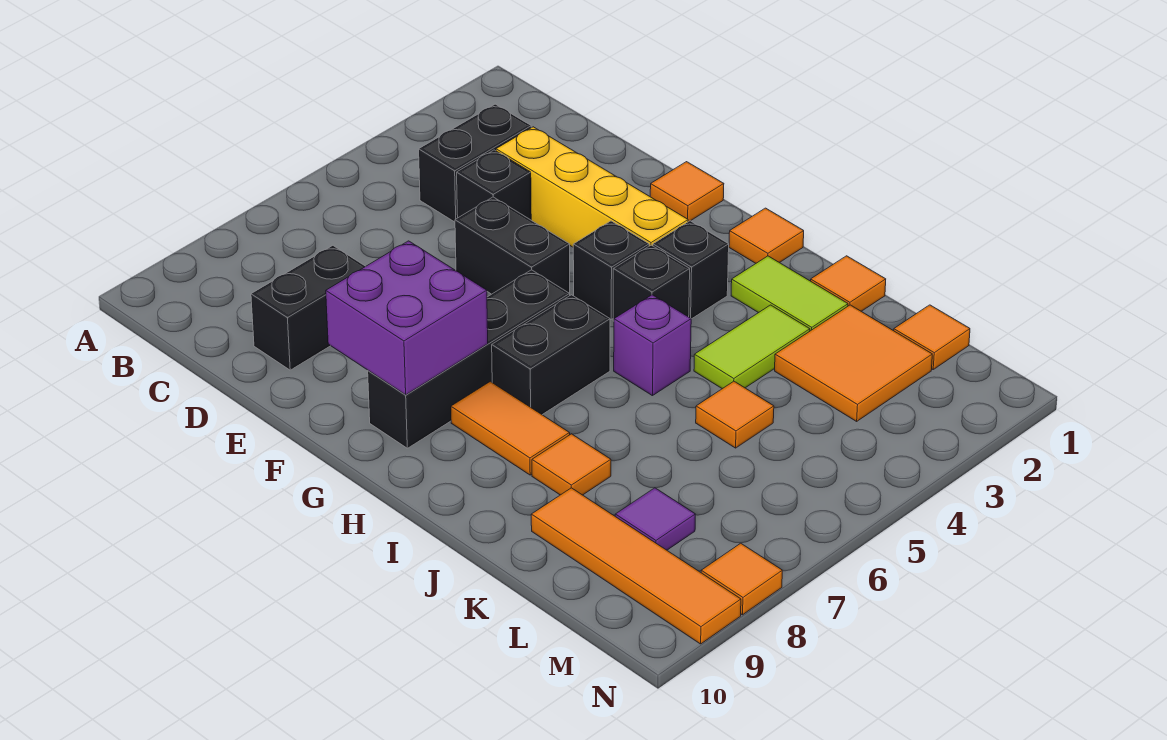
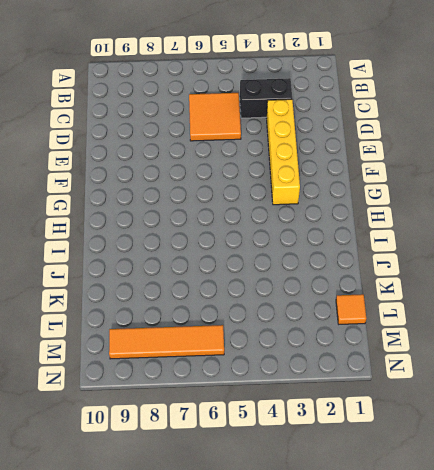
orange tile C5:D6 level 1 -> orange tile K2:L3 level 1
orange tile M6:M9 level 1 -> orange tile K9:N9 level 1
none -> black brick D4 level 1
none -> black brick D8:D9 level 1
none -> black brick E5:F5 level 1

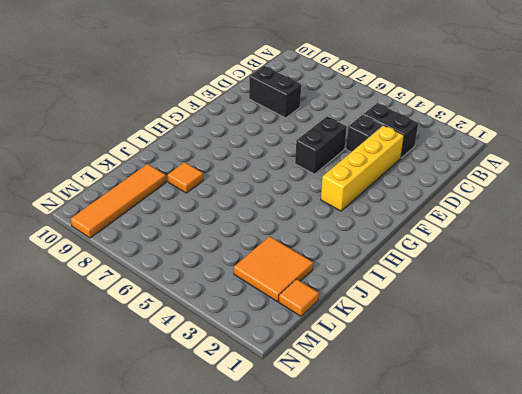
none -> orange tile F1 level 1
none -> black brick G4 level 1
none -> black brick G6:G9 level 1

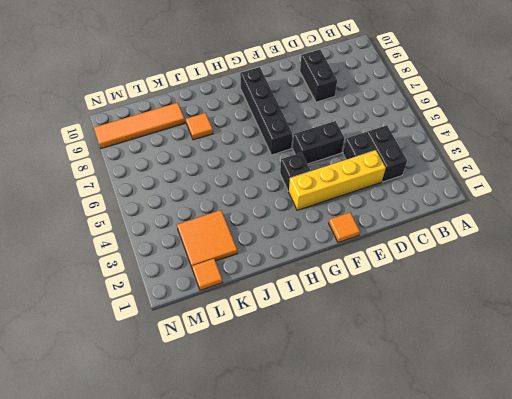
none -> orange tile H1 level 1
none -> black brick H3 level 1
none -> black brick H4 level 1

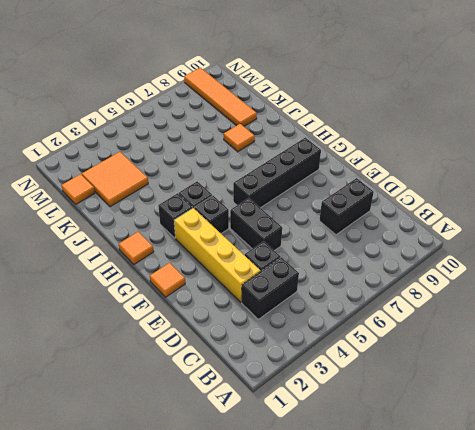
none -> black brick H6:H7 level 1
none -> orange tile H8:I8 level 1
none -> lime tile I2:J2 level 1

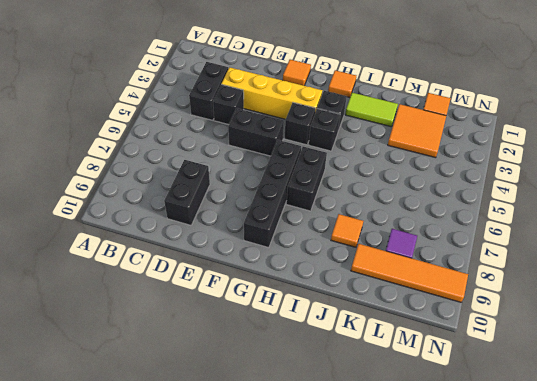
none -> orange tile H8:I8 level 1
none -> purple brick I5 level 1
none -> orange tile J1 level 1

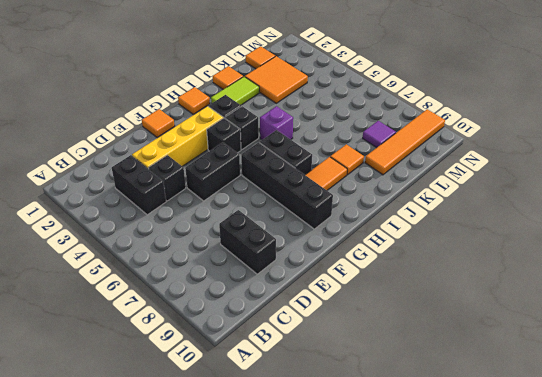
none -> lime tile J3:J4 level 1
none -> orange tile K5 level 1
none -> orange tile N8 level 1

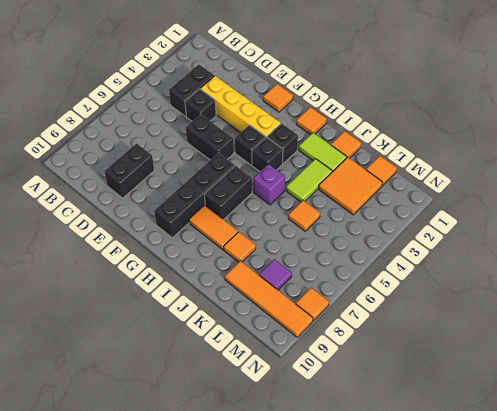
none -> purple brick F8:G9 level 2

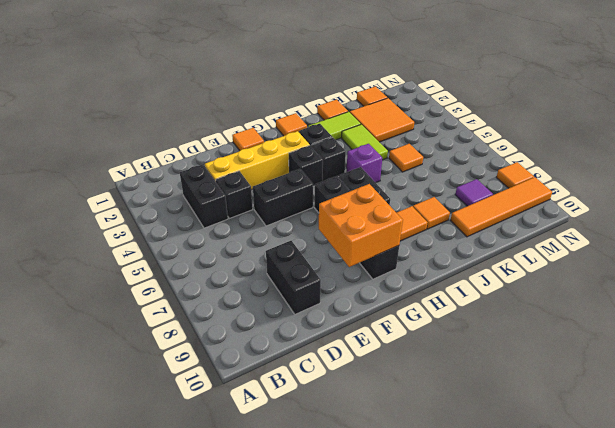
orange brick F8:G9 level 2 -> purple brick F8:G9 level 2

